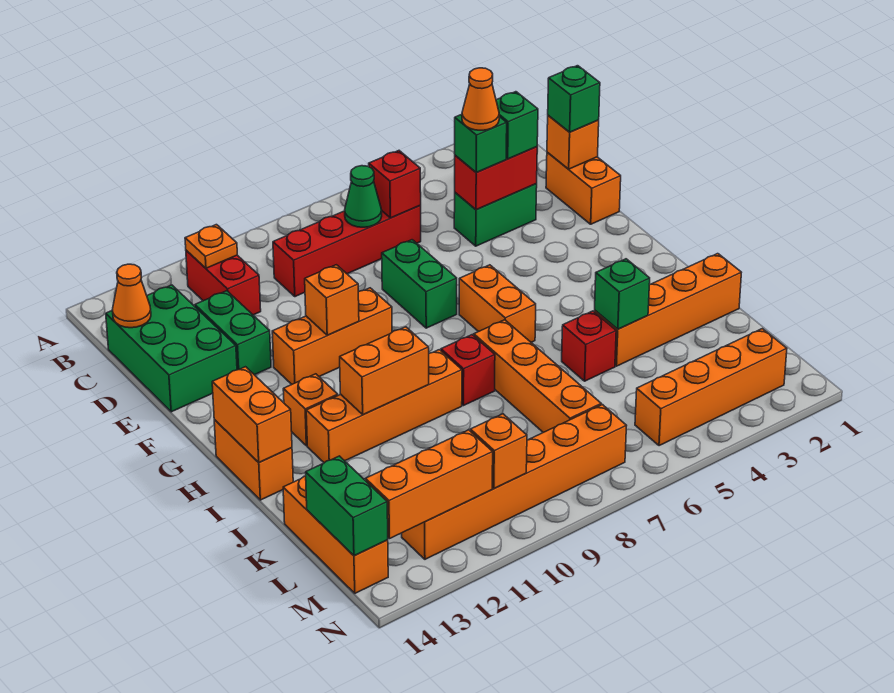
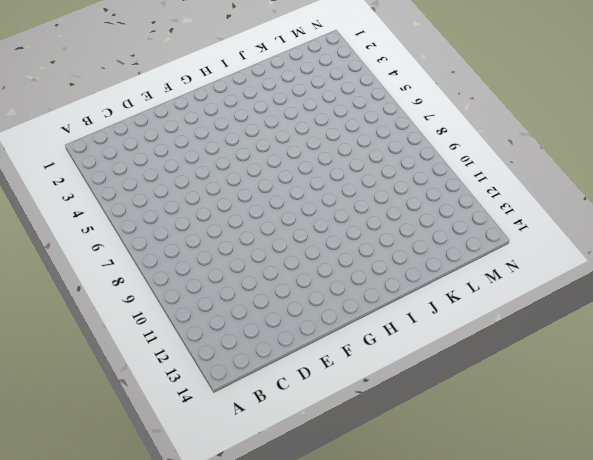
none -> red brick B11:C11 level 1
none -> red brick C6:C9 level 1
none -> green brick C13:E14 level 1
none -> orange brick D1:E1 level 1

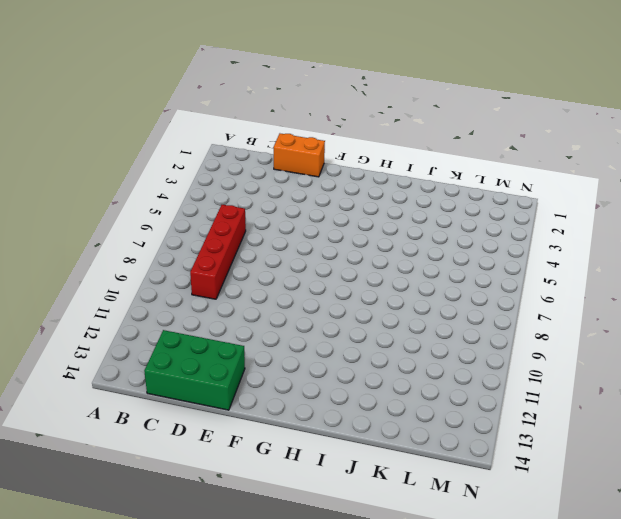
none -> red brick B11:C11 level 1
none -> green brick D3:D4 level 1
none -> green brick D12:E12 level 1
none -> green brick E7:F7 level 1

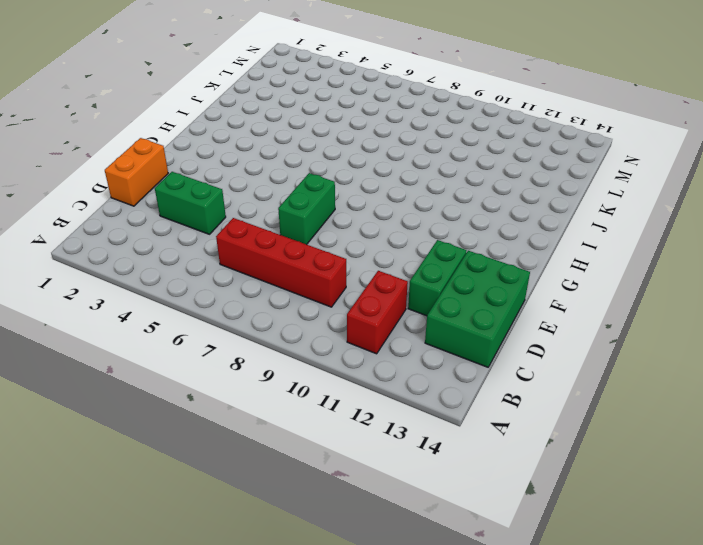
none -> orange brick F9:F11 level 1
none -> orange brick G6:H6 level 1
none -> orange brick H12 level 1
none -> orange brick H14:I14 level 1

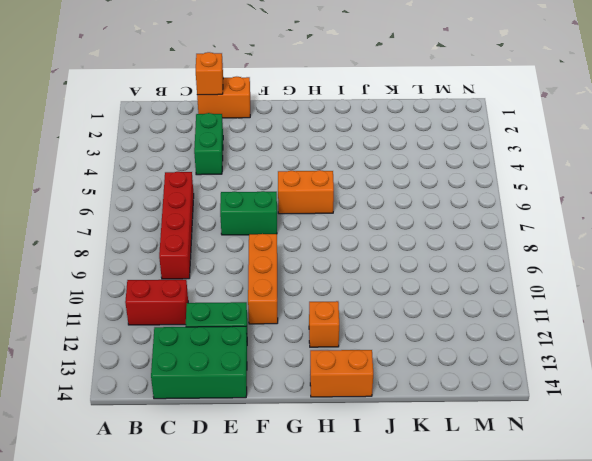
none -> orange brick I7:L7 level 1
none -> red brick I8 level 1
none -> orange brick I9:I12 level 1
none -> orange brick J1:J4 level 1

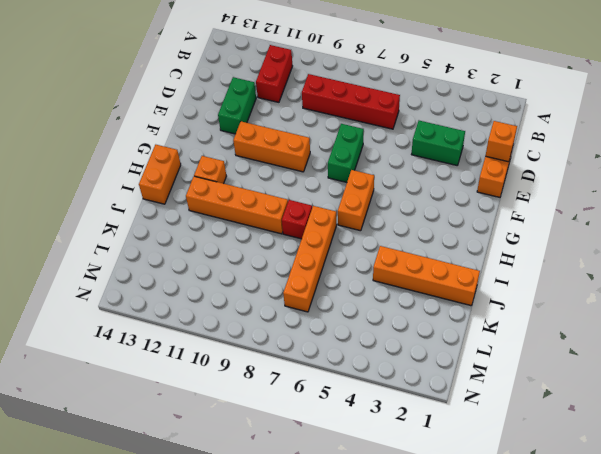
none -> green brick C13:E14 level 1
none -> red brick J5 level 1
none -> orange brick K14:M14 level 1
none -> orange brick M2:M5 level 1

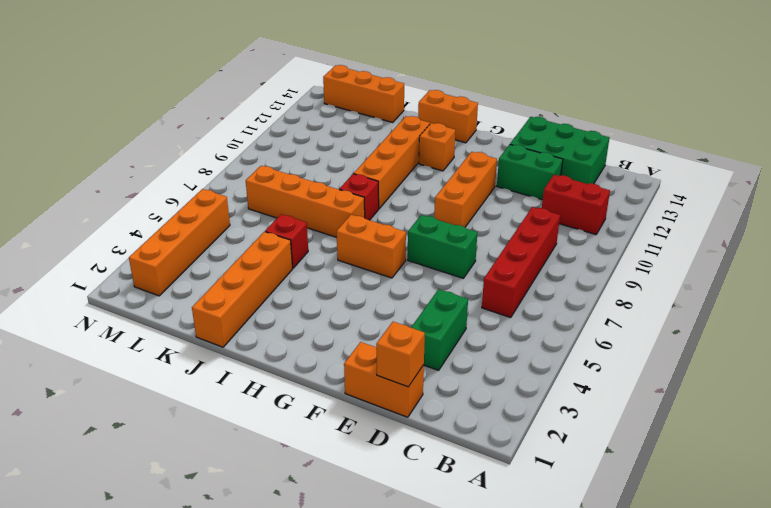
none -> orange brick M7:M12 level 1
none -> orange plate B11 level 2
none -> red brick C6 level 2
none -> green cone C7 level 2

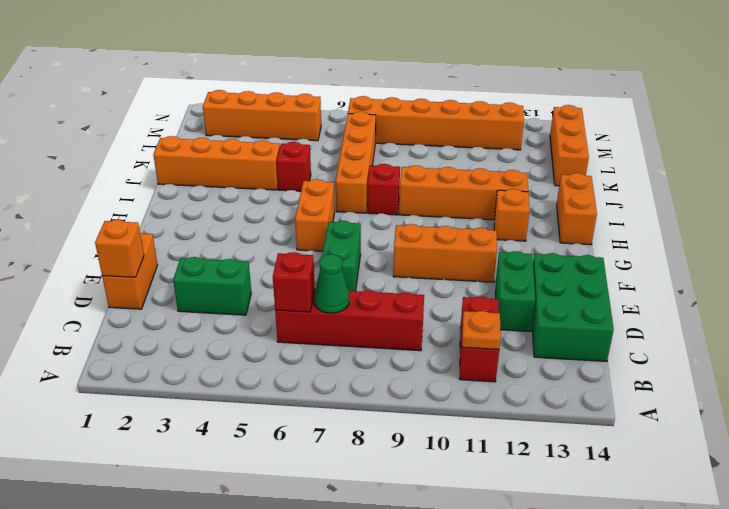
none -> orange cone C14 level 2
none -> red brick D3:D4 level 2
none -> orange brick F10 level 2
none -> orange brick H14:I14 level 2

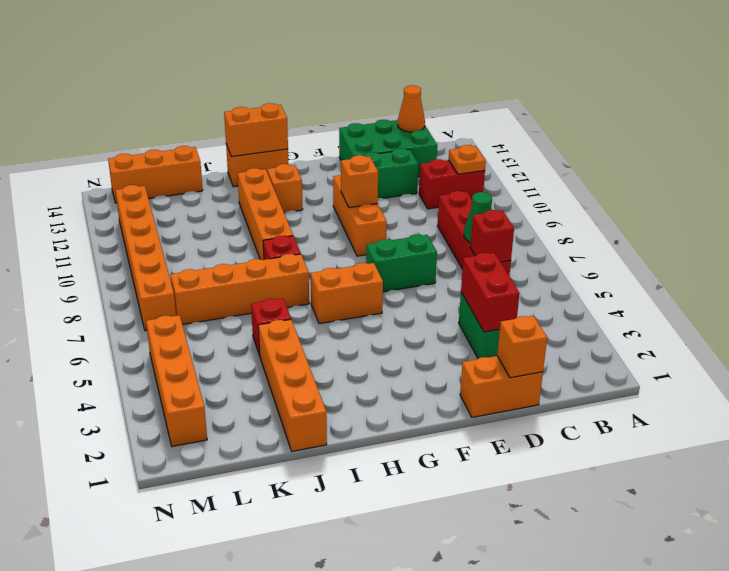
none -> orange brick I10:I11 level 2
none -> green brick J4 level 2
none -> green brick L14:M14 level 2
none -> orange brick M10 level 2

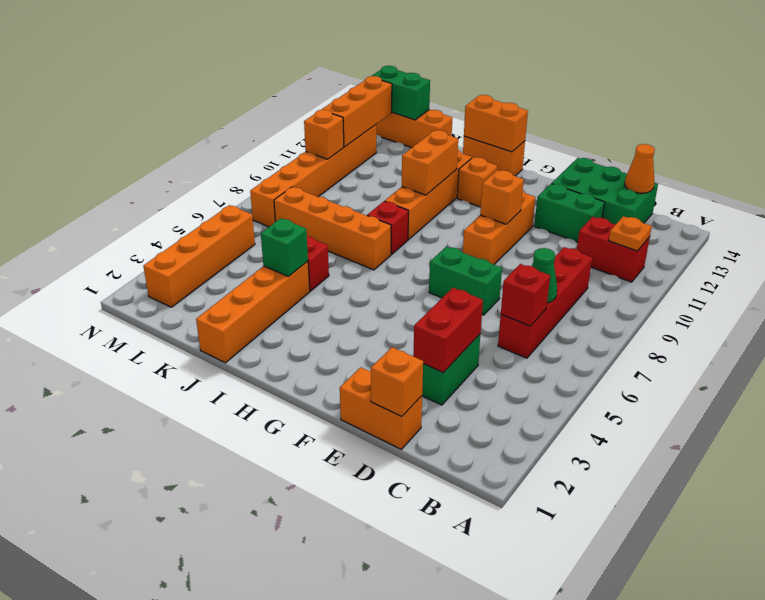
none -> orange brick G6:H6 level 1
none -> green brick D1 level 3
none -> green brick D3 level 3
none -> green brick D4 level 3

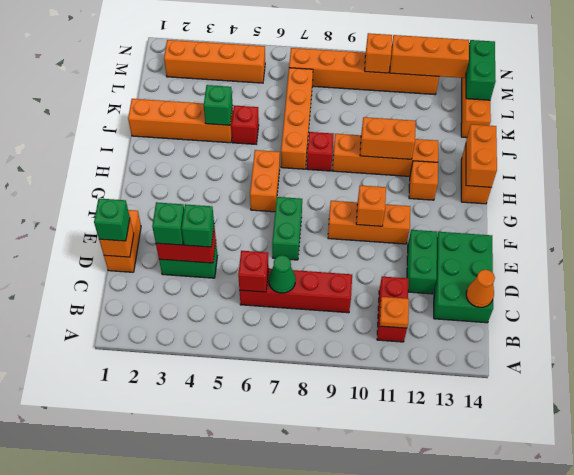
none -> orange cone D4 level 4

